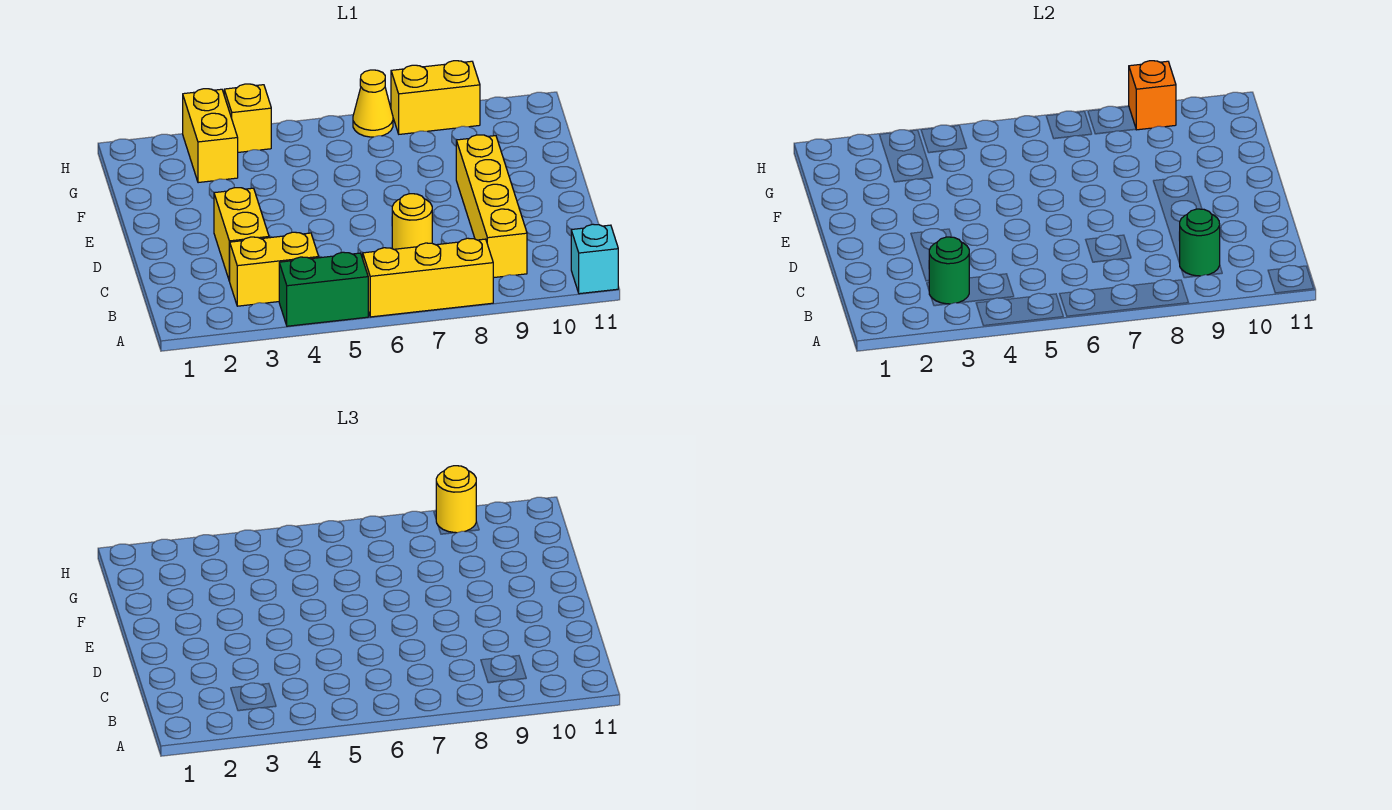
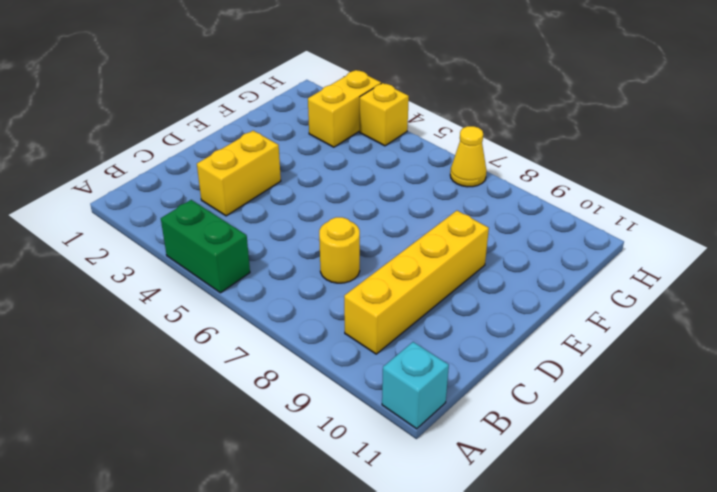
none -> yellow brick A6:A8 level 1
none -> yellow brick B3:B4 level 1
none -> yellow brick H8:H9 level 1

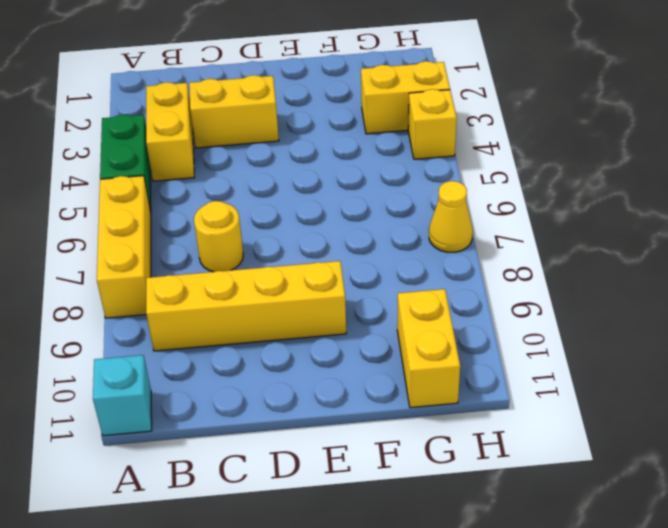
yellow brick G10:G11 level 1 -> yellow brick H8:H9 level 1
none -> green round brick B3 level 2
none -> green round brick B9 level 2
none -> orange brick H9 level 2

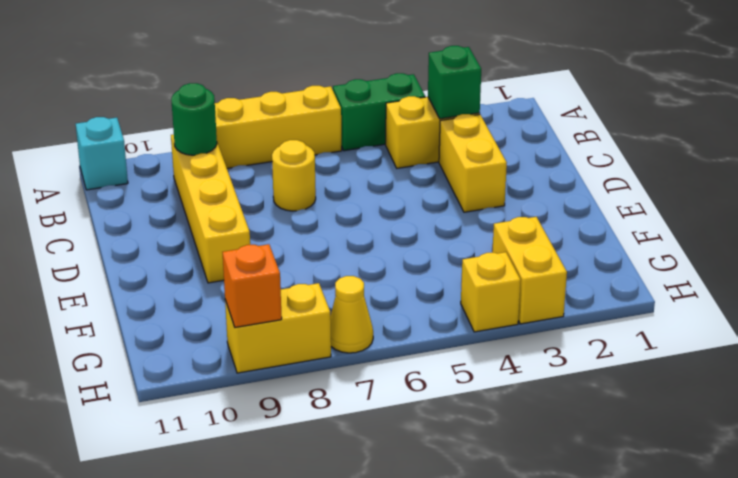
green brick B3 level 2 -> green round brick B3 level 2
none -> yellow round brick H9 level 3

